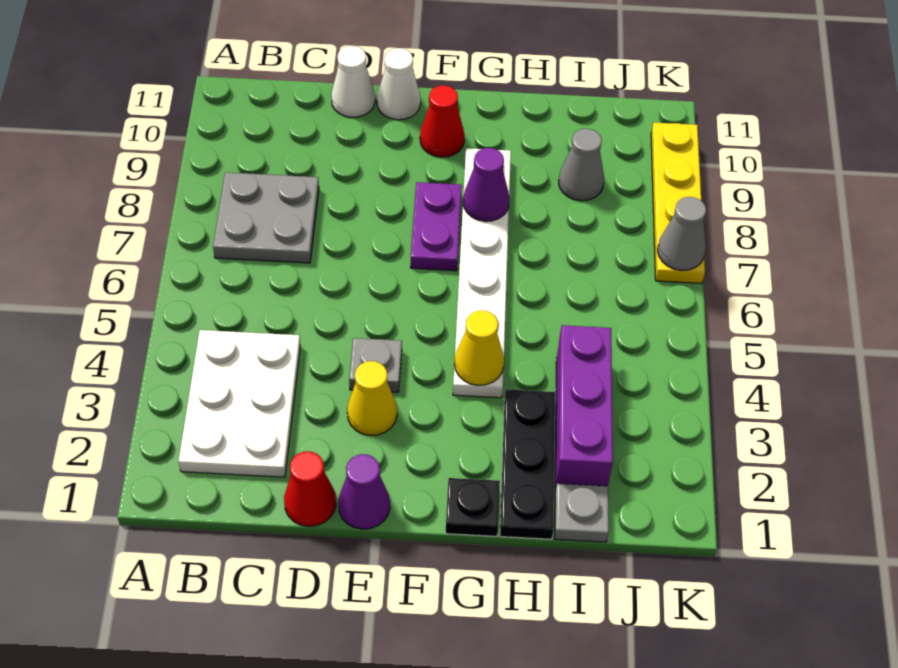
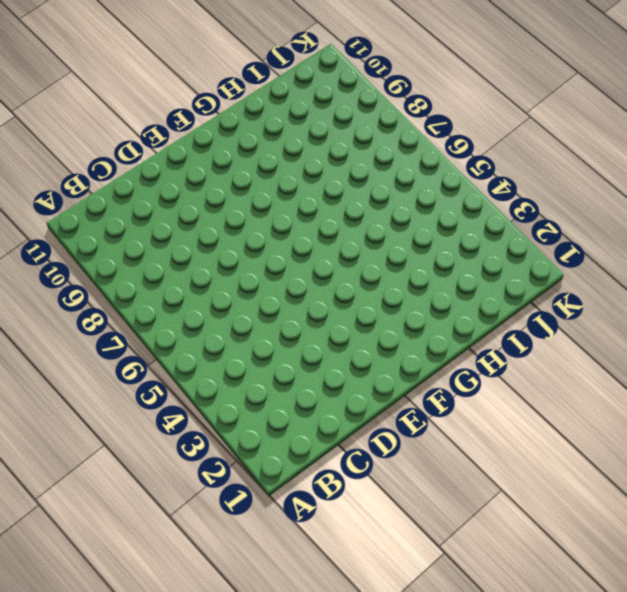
none -> white plate B2:C4 level 1
none -> grey plate B7:C8 level 1
none -> red cone D1 level 1

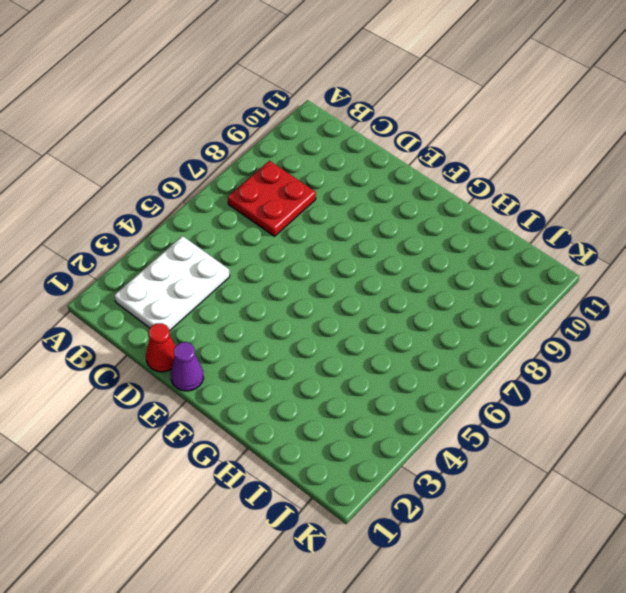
red plate B7:C8 level 1 -> grey plate B7:C8 level 1
none -> white cone D11 level 1
none -> yellow cone E3 level 1
none -> grey plate E4 level 1

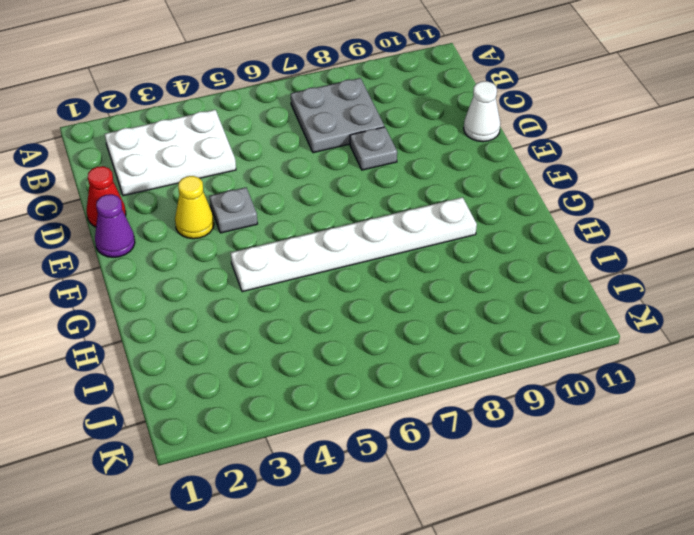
grey plate D8 level 1 -> grey plate I1 level 1
none -> white cone E11 level 1
none -> purple plate F7:F8 level 1
none -> red cone F10 level 1

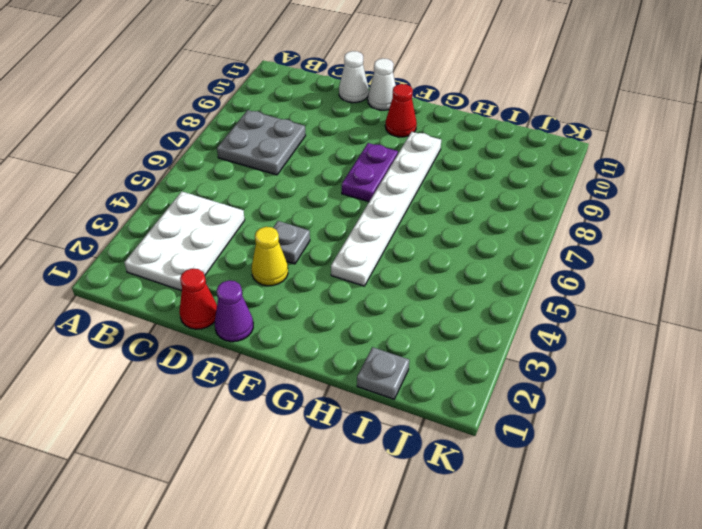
none -> black plate G1 level 1
none -> black plate H1:H3 level 1
none -> purple brick I2:I4 level 1

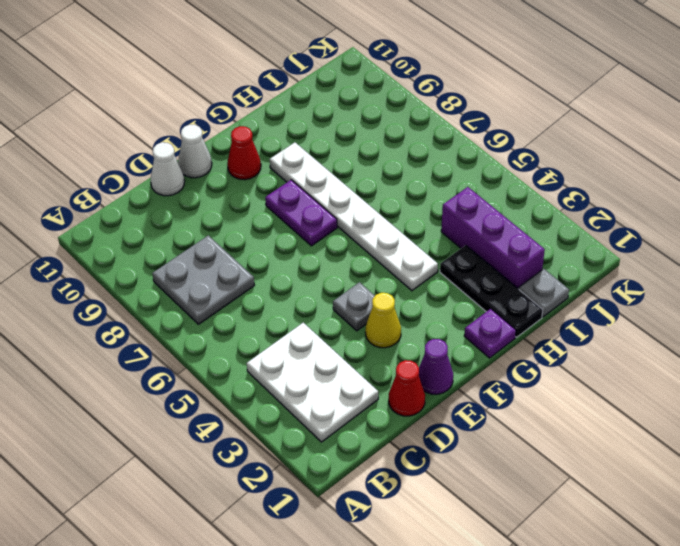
purple plate G1 level 1 -> black plate G1 level 1
none -> grey cone I9 level 1
none -> yellow plate K7:K10 level 1
none -> yellow cone G4 level 2

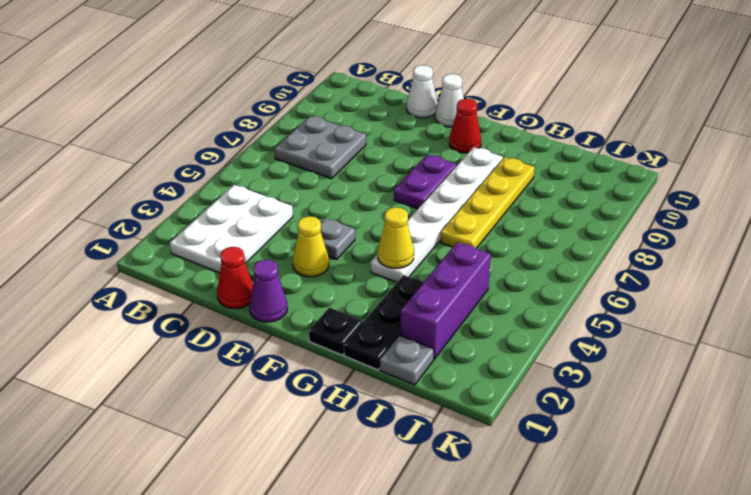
yellow plate H6:H9 level 1 -> yellow plate K7:K10 level 1
none -> grey cone I9 level 1
none -> purple cone G8 level 2
none -> grey cone K7 level 2

